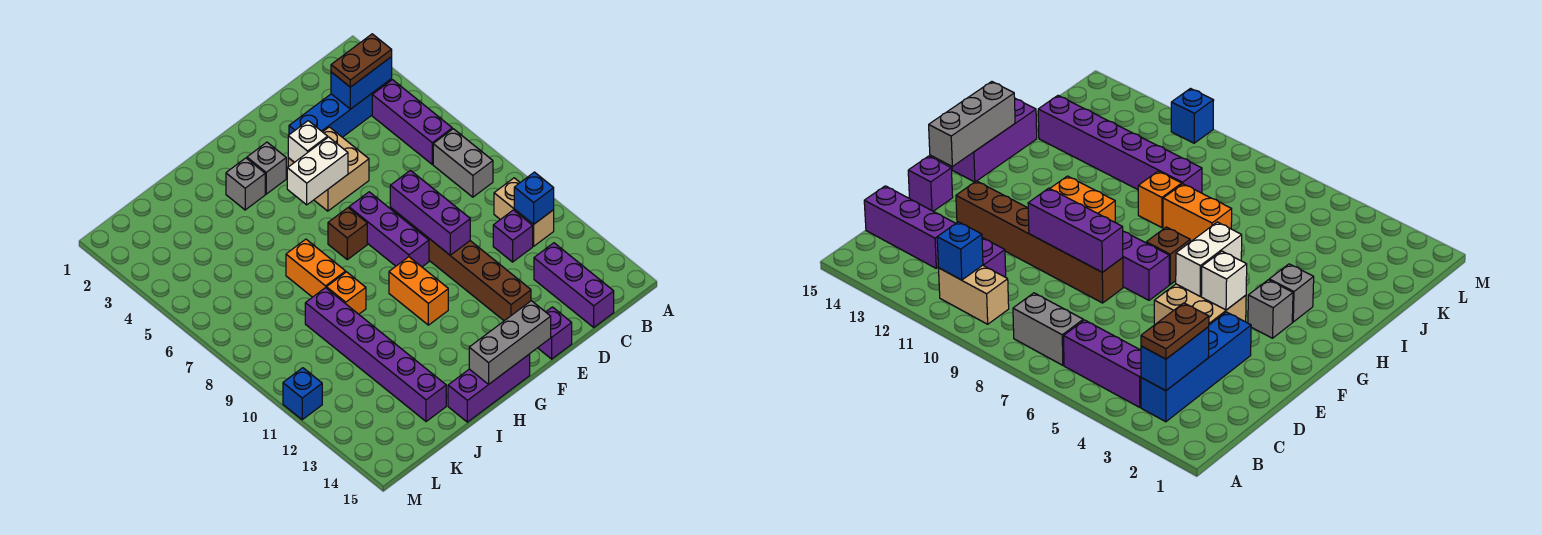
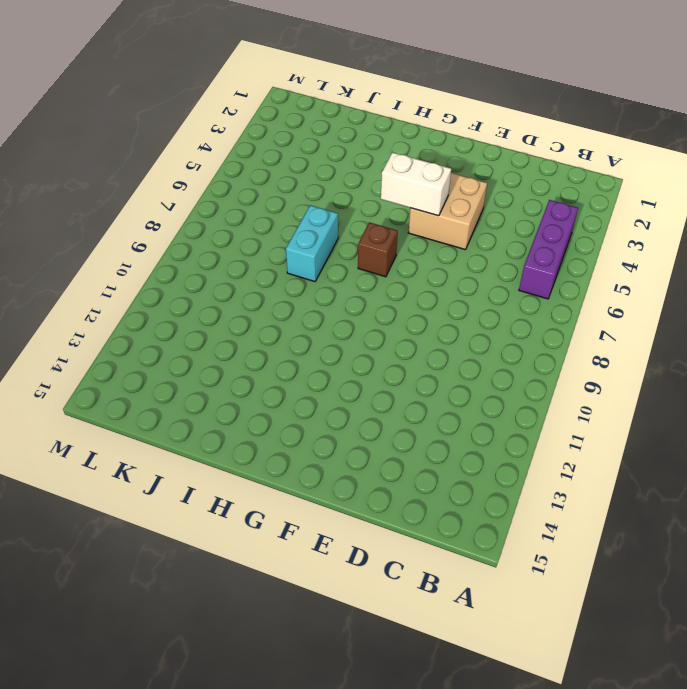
cyan brick I7:I8 level 1 -> orange brick I7:I8 level 1
none -> blue brick B3:E3 level 1
none -> grey brick B7:B8 level 1
none -> tan brick B10:B11 level 1

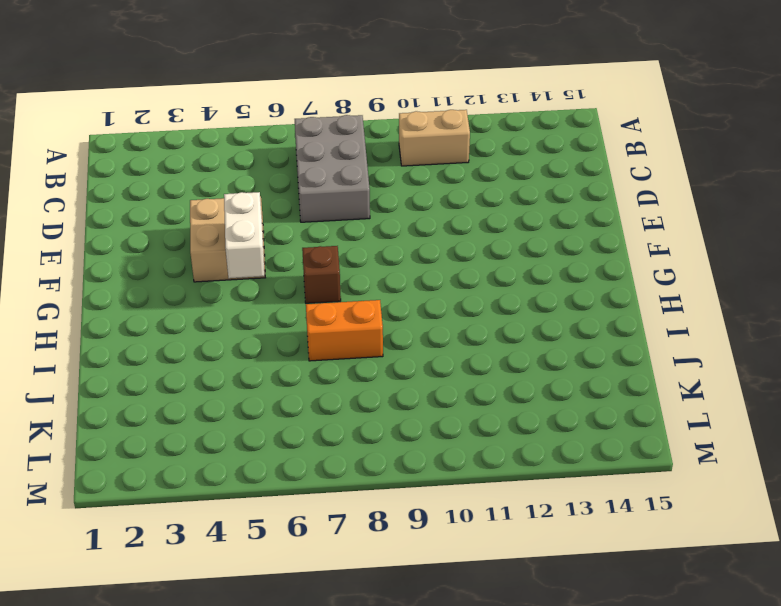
grey brick B7:D8 level 1 -> grey brick B7:B8 level 1
none -> blue brick B3:E3 level 1
none -> purple brick B4:B6 level 1
none -> purple brick C11 level 1

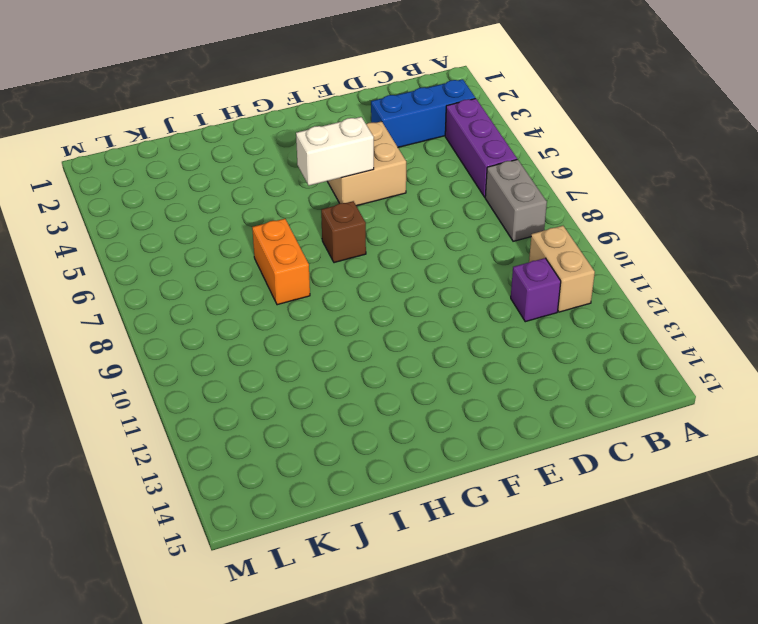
blue brick B3:D3 level 1 -> blue brick B3:E3 level 1
none -> purple brick C13:C15 level 1
none -> brown brick E8:E13 level 1
none -> purple brick E15 level 1

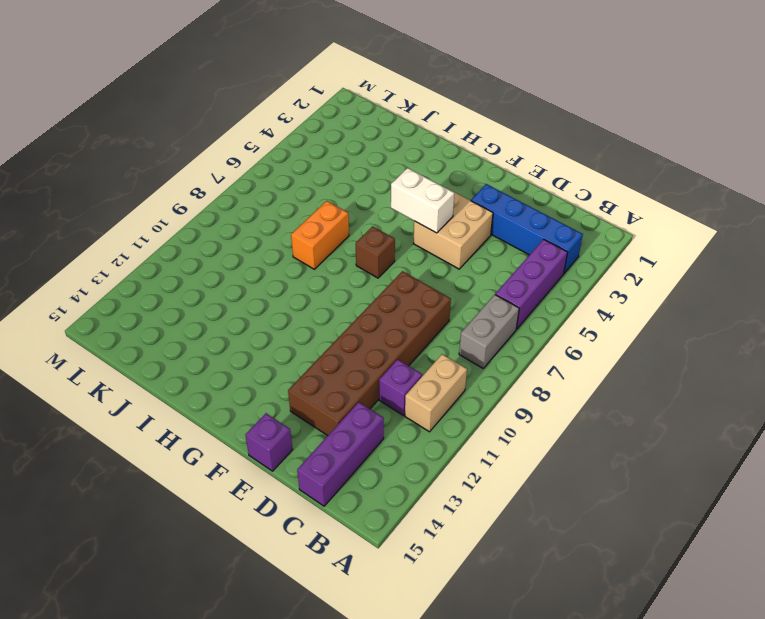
brown brick D8:E13 level 1 -> brown brick E8:E13 level 1
none -> purple brick F7:F9 level 1
none -> grey brick G3 level 1
none -> orange brick G10:G11 level 1

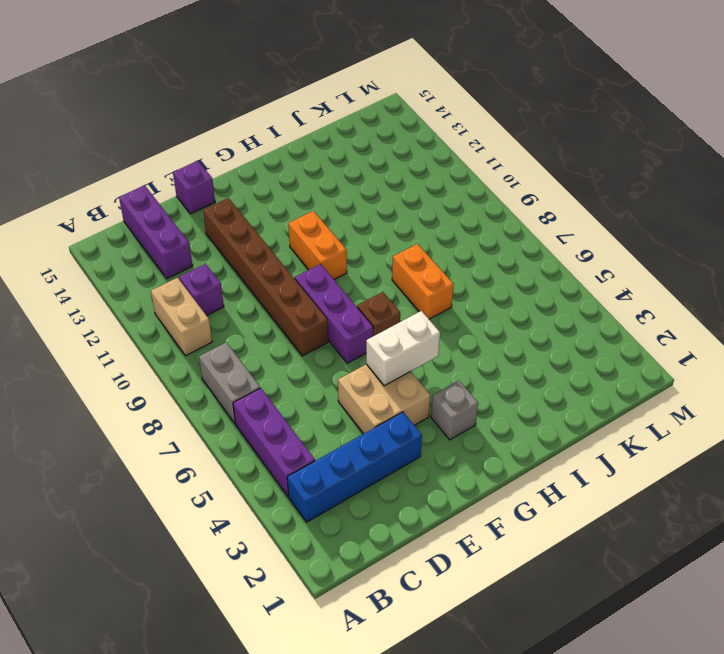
none -> purple brick G15:I15 level 1
none -> grey brick H3 level 1
none -> orange brick I9 level 1

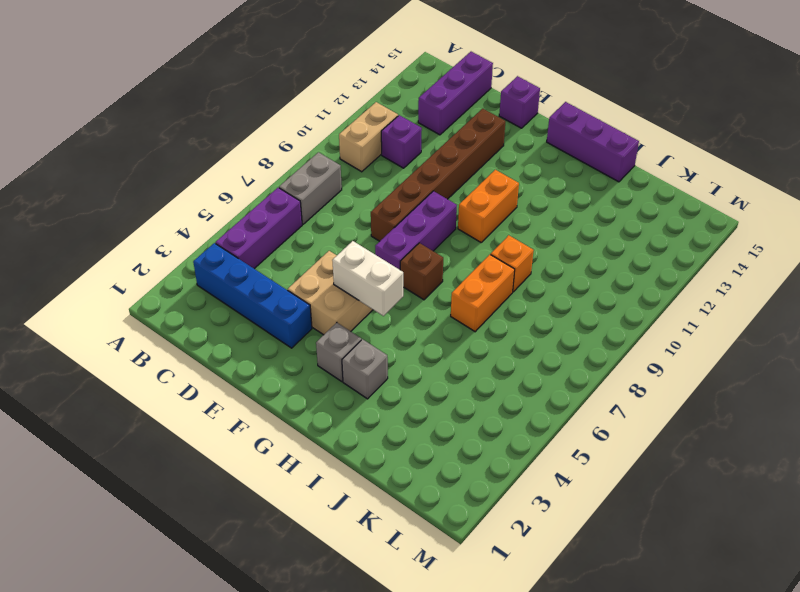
none -> purple brick J9:J14 level 1
none -> blue brick M11 level 1
none -> blue brick B3:C3 level 2

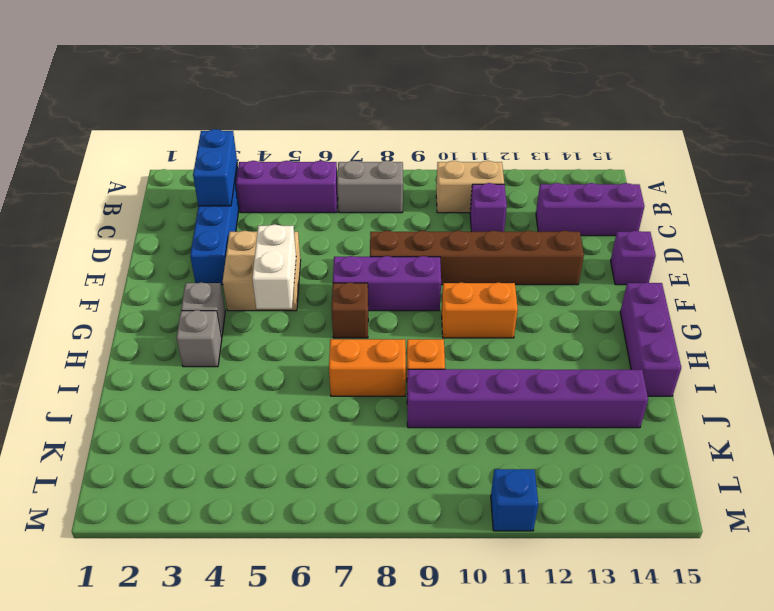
none -> blue brick B11 level 2
none -> purple brick E8:E10 level 2
none -> white brick F4 level 2

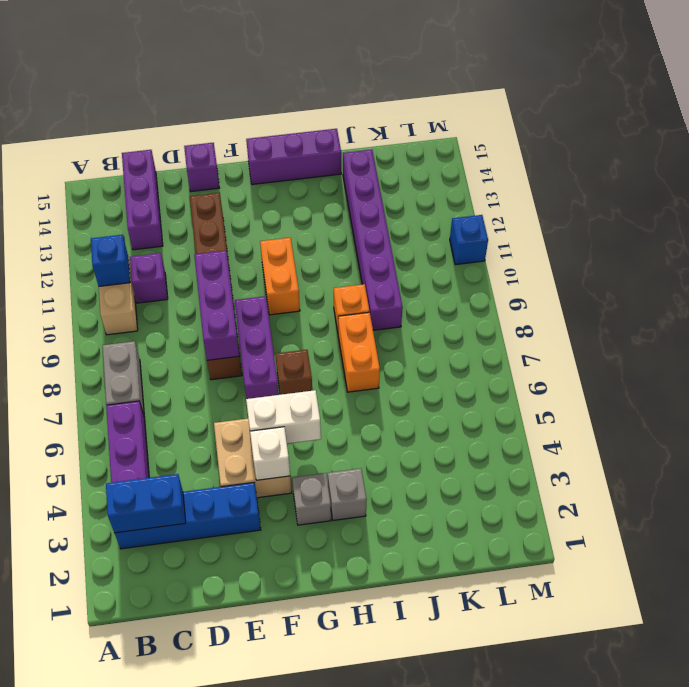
none -> grey brick F15:H15 level 2
none -> brown plate B3:C3 level 3

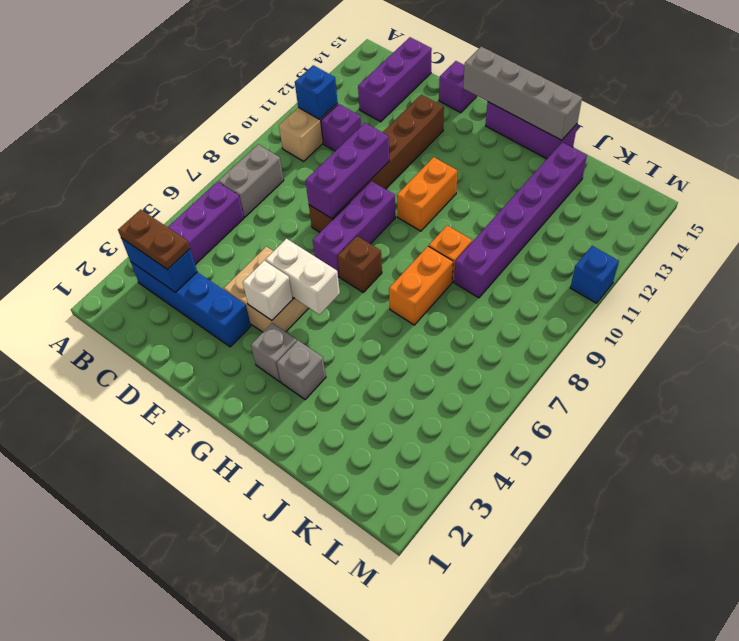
grey brick F15:I15 level 2 -> grey brick F15:H15 level 2

